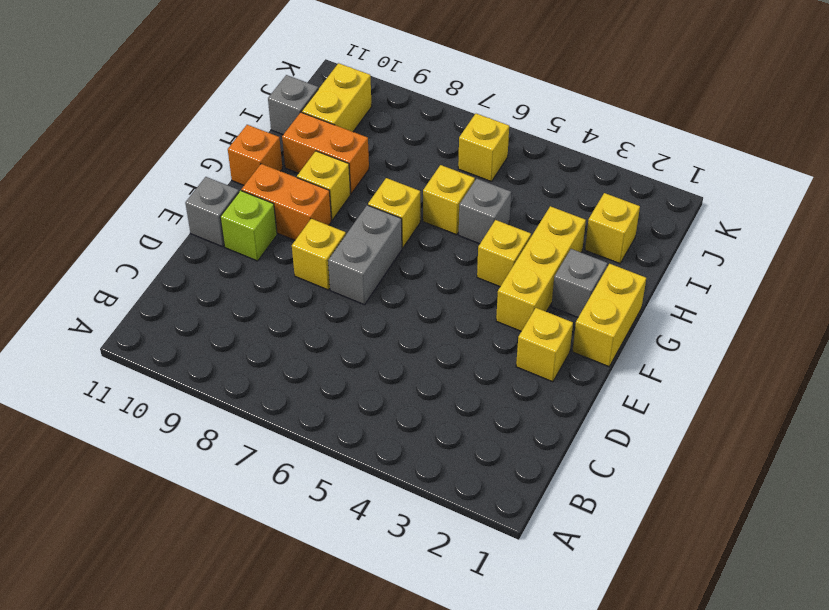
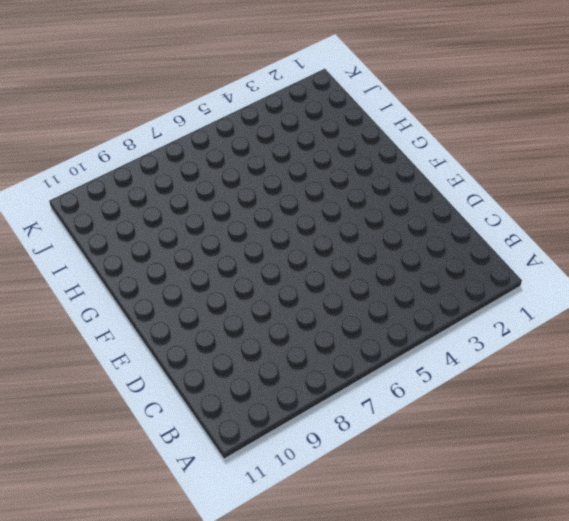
none -> yellow brick E2 level 1
none -> grey brick E7:F7 level 1
none -> yellow brick E8 level 1

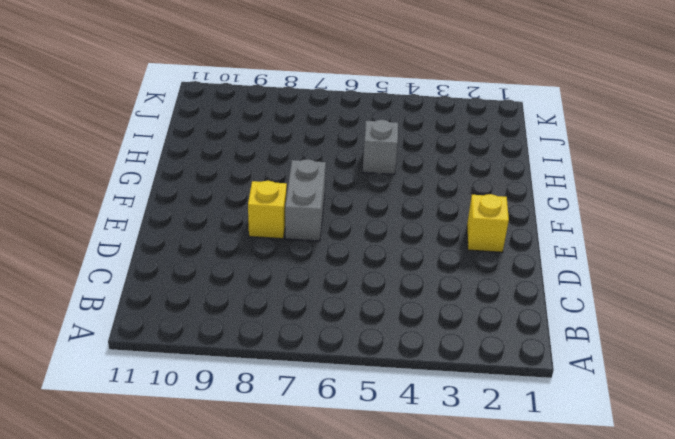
none -> lime brick E10 level 1
none -> grey brick E11 level 1
none -> yellow brick F1:G1 level 1

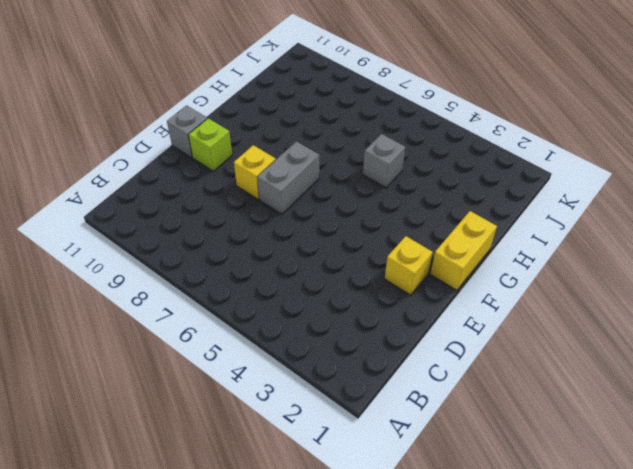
none -> yellow brick F3:H3 level 1
none -> orange brick F9:F10 level 1
none -> grey brick G2 level 1

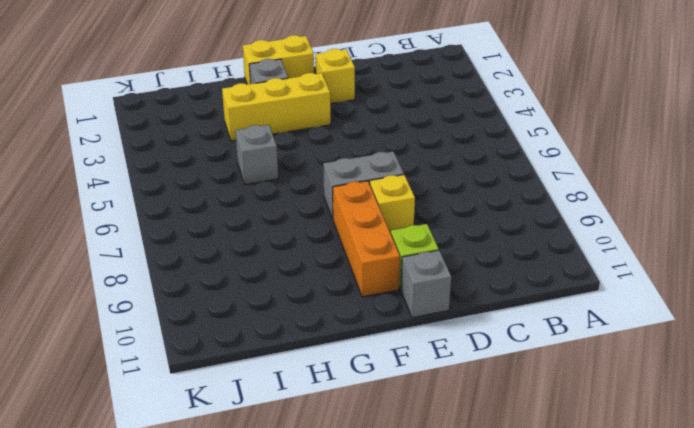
orange brick F8:F10 level 1 -> orange brick F9:F10 level 1
none -> yellow brick G4 level 1
none -> yellow brick G7 level 1
none -> yellow brick G9 level 1

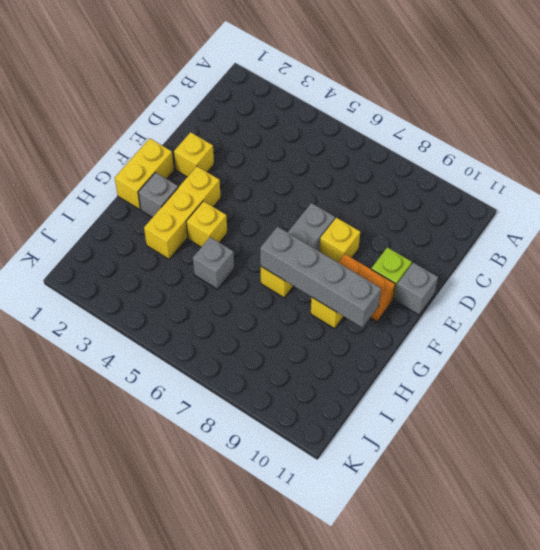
grey brick G7:G10 level 2 -> none
none -> orange brick G11 level 1
none -> yellow brick H6 level 1
none -> orange brick H9:H10 level 1

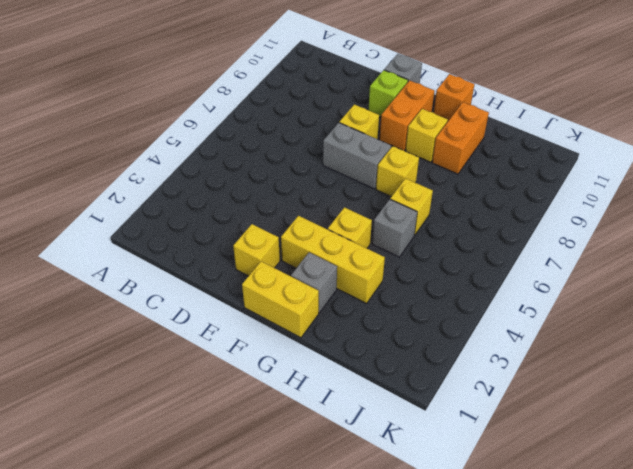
none -> yellow brick I2 level 1
none -> yellow brick I10:J10 level 1
none -> grey brick I11 level 1

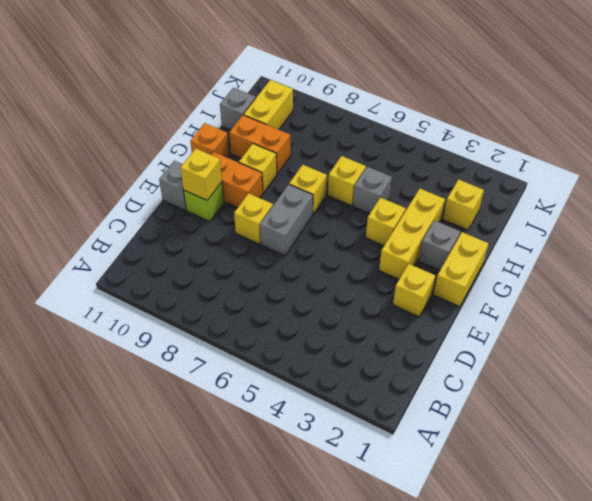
yellow brick E10 level 2 -> yellow brick J6 level 1

